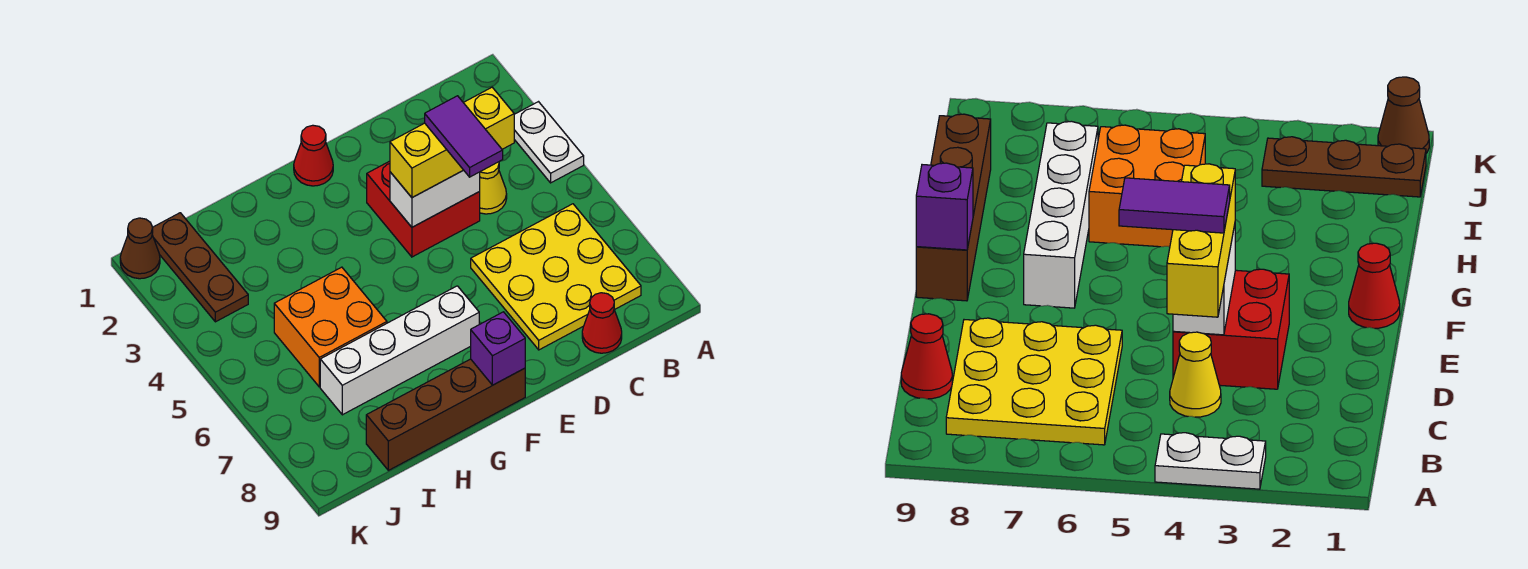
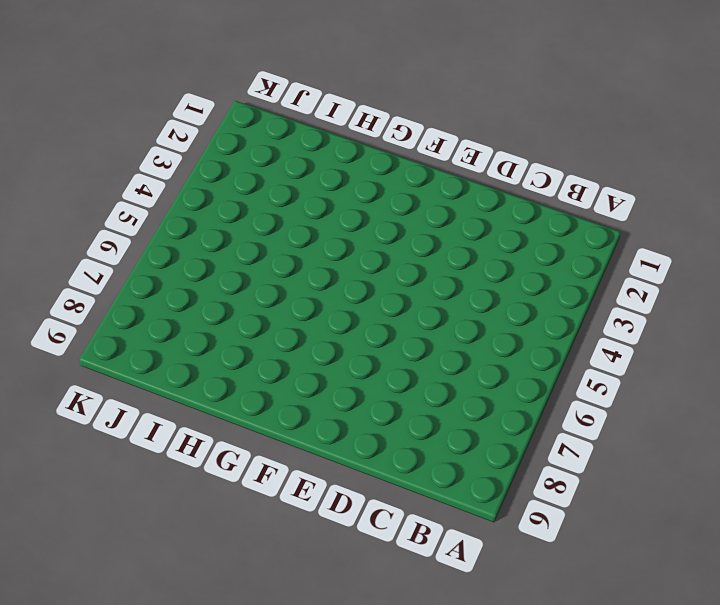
none -> white plate A3:A4 level 1
none -> yellow plate B6:D8 level 1
none -> yellow cone C4 level 1

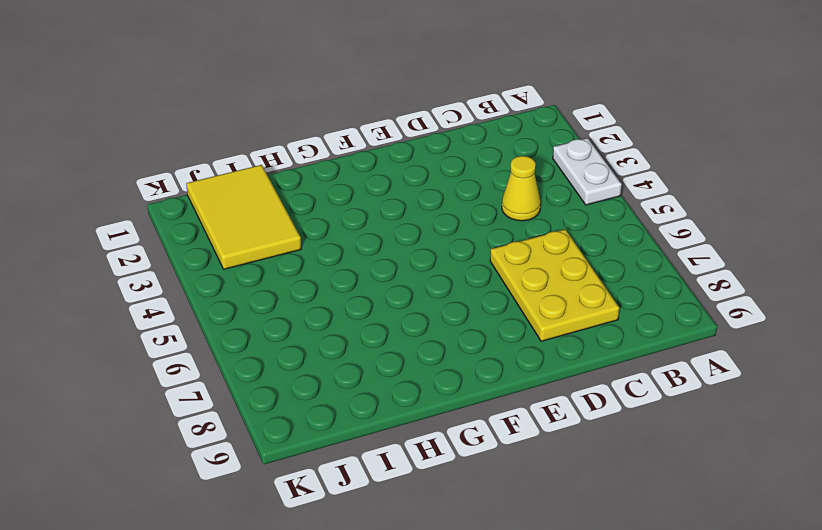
yellow plate C6:D8 level 1 -> yellow plate B6:D8 level 1
yellow tile I1:J3 level 1 -> brown plate J1:J3 level 1
none -> red cone C9 level 1
none -> red brick D3:E4 level 1
none -> red cone F1 level 1

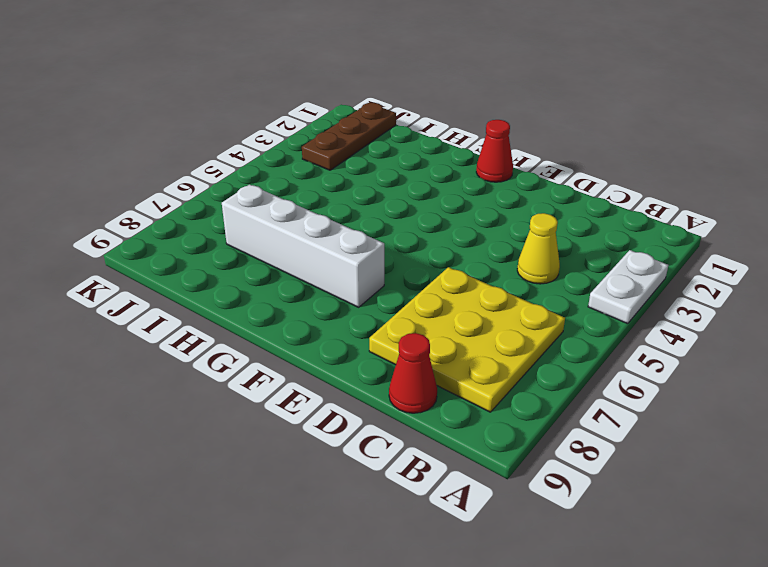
none -> red brick D3:E4 level 1
none -> brown brick F9:I9 level 1
none -> orange brick H5:I6 level 1

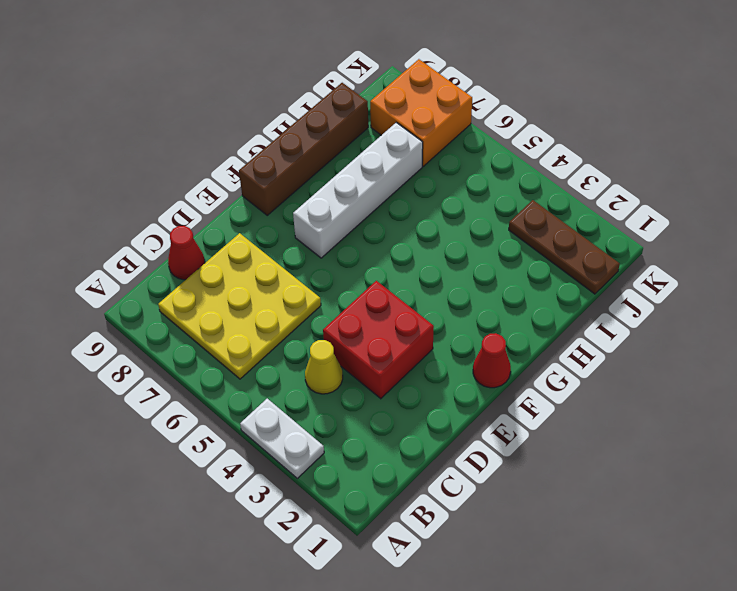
orange brick J7:K8 level 1 -> orange brick H5:I6 level 1
none -> brown cone K1 level 1
none -> white brick D4:E4 level 2
none -> purple brick F9 level 2

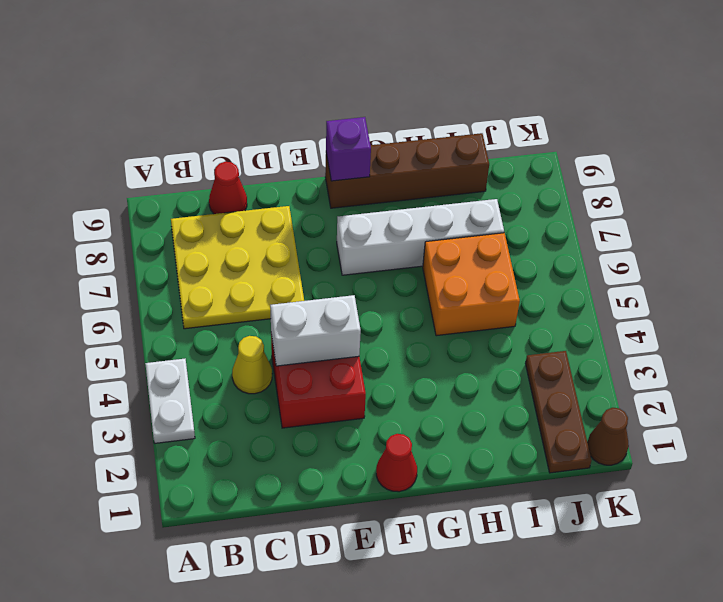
none -> yellow brick C4:E4 level 3
none -> purple tile D4:D5 level 4

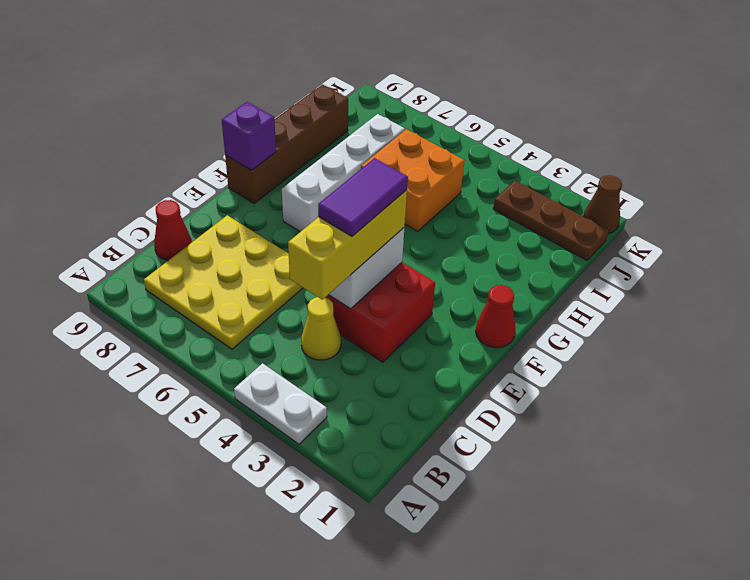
purple tile D4:E4 level 4 -> purple tile D4:D5 level 4

